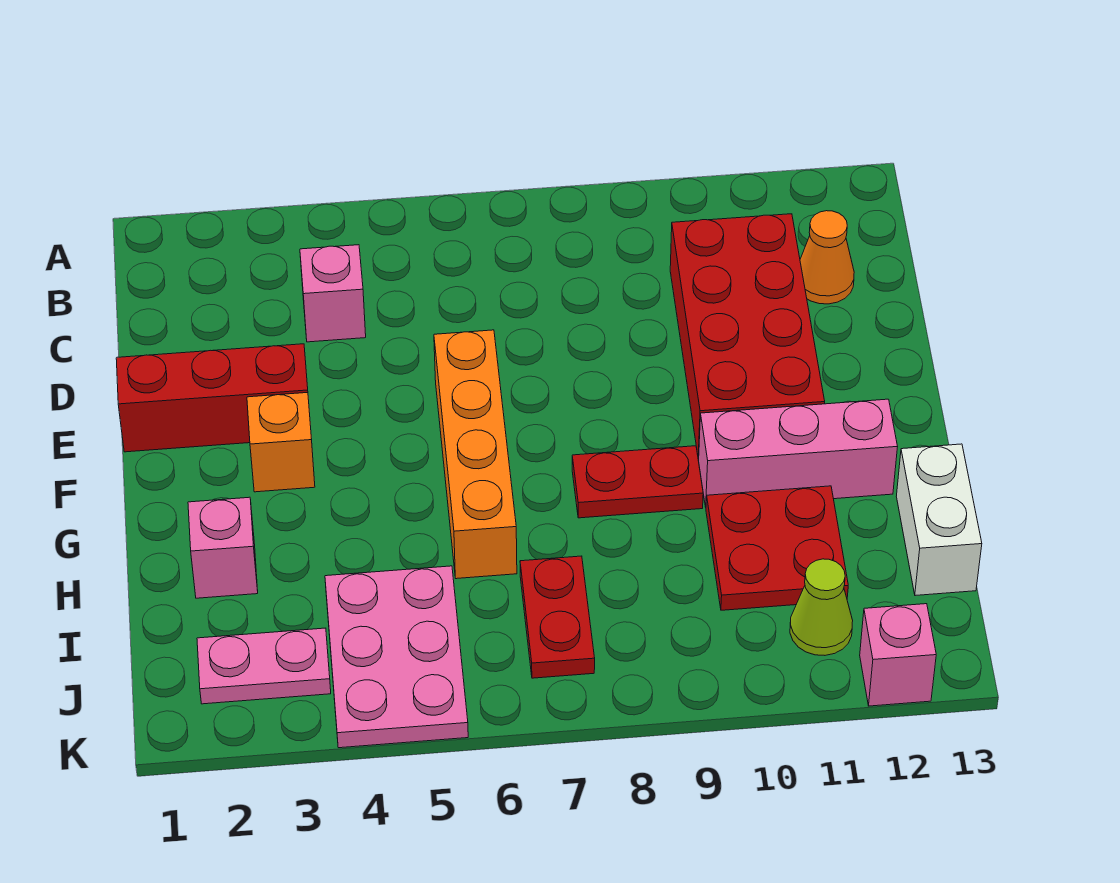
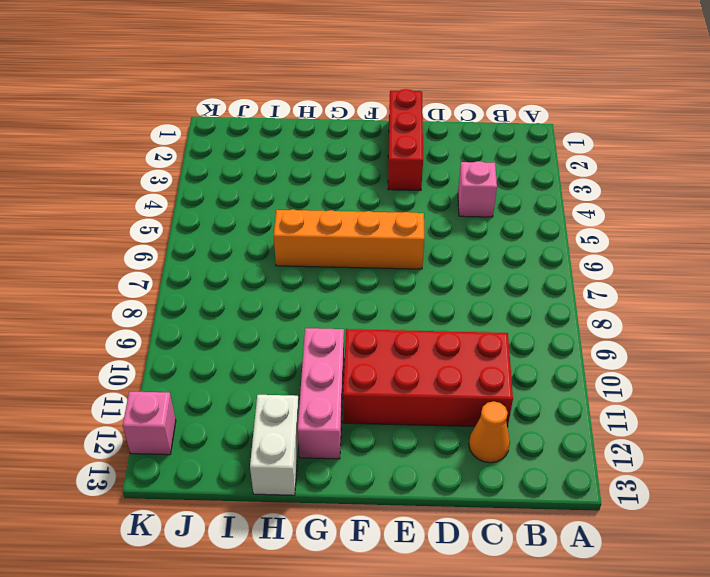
white brick H12:H13 level 1 -> white brick H13:I13 level 1
none -> orange brick F3 level 1
none -> red plate G8:G9 level 1
none -> pink brick H2 level 1

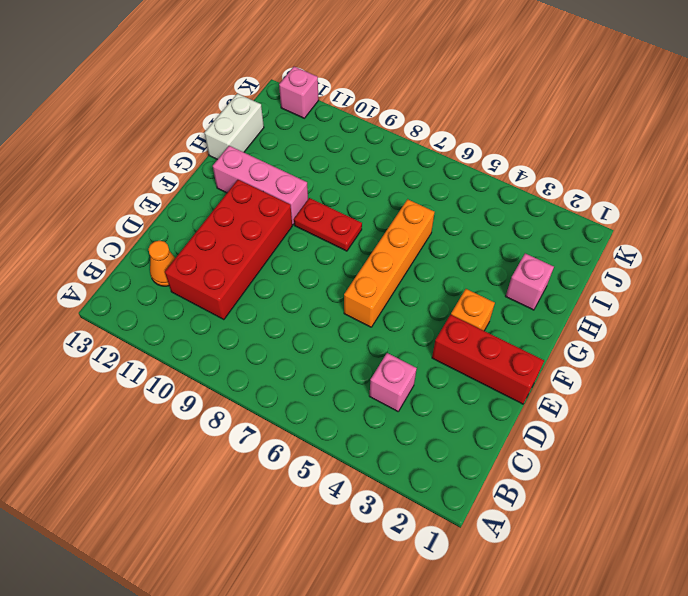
none -> red plate H10:I11 level 1
none -> pink plate I4:K5 level 1
none -> red plate I7:J7 level 1

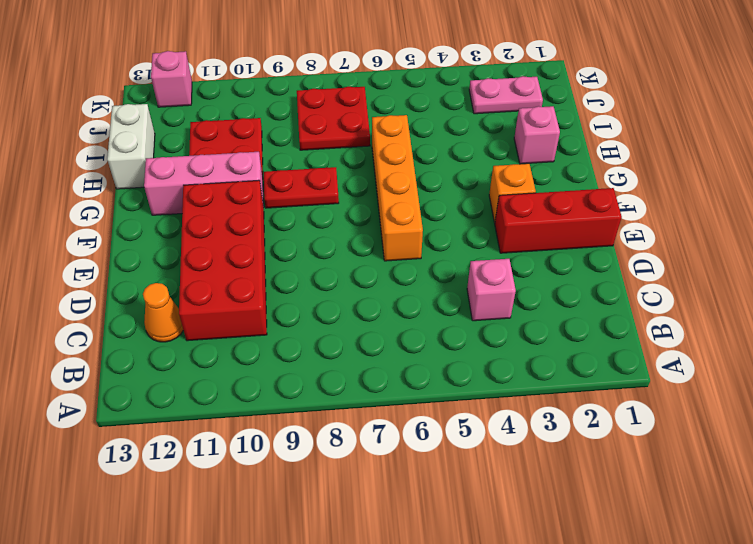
red plate I7:J8 level 1 -> red plate I7:J7 level 1
none -> pink plate I4:K5 level 1
none -> lime cone J11 level 1

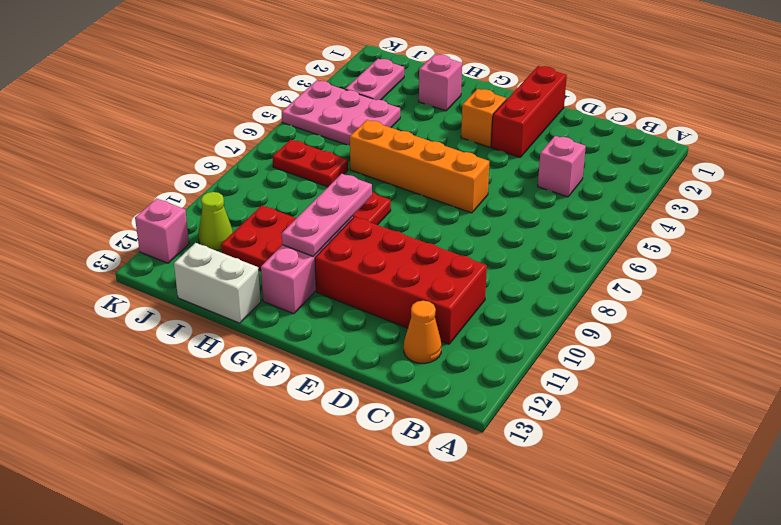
pink plate G9:G11 level 2 -> none

